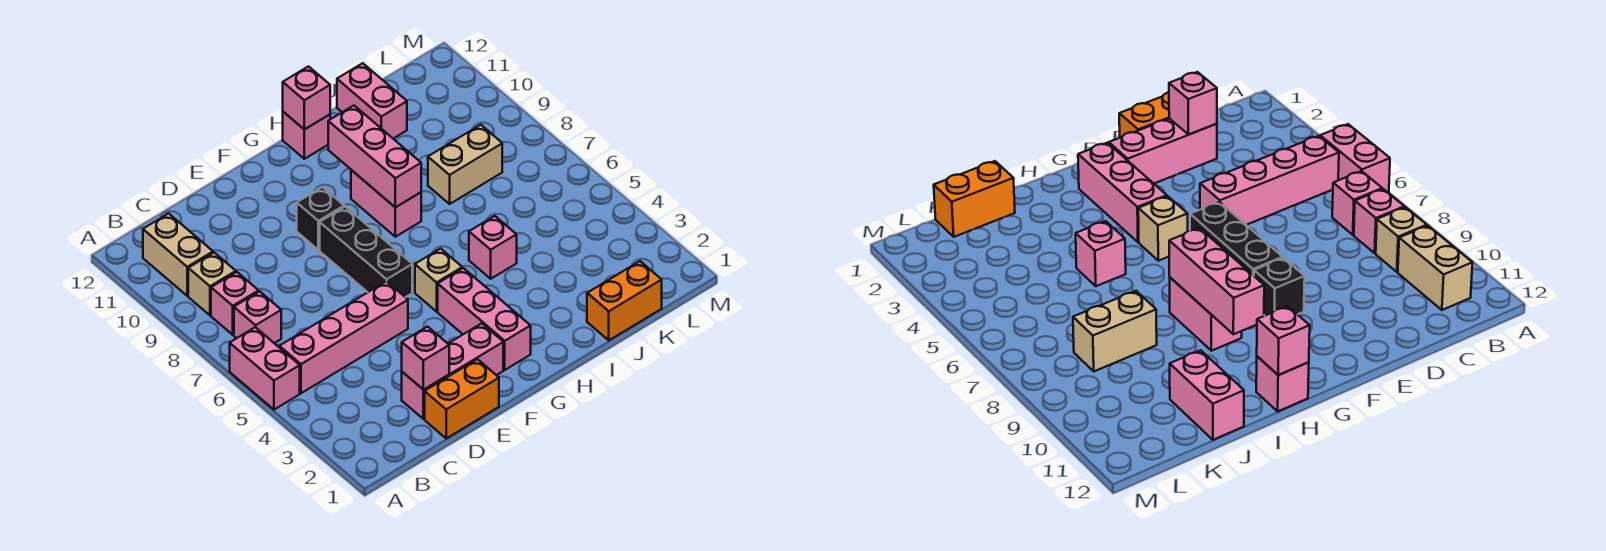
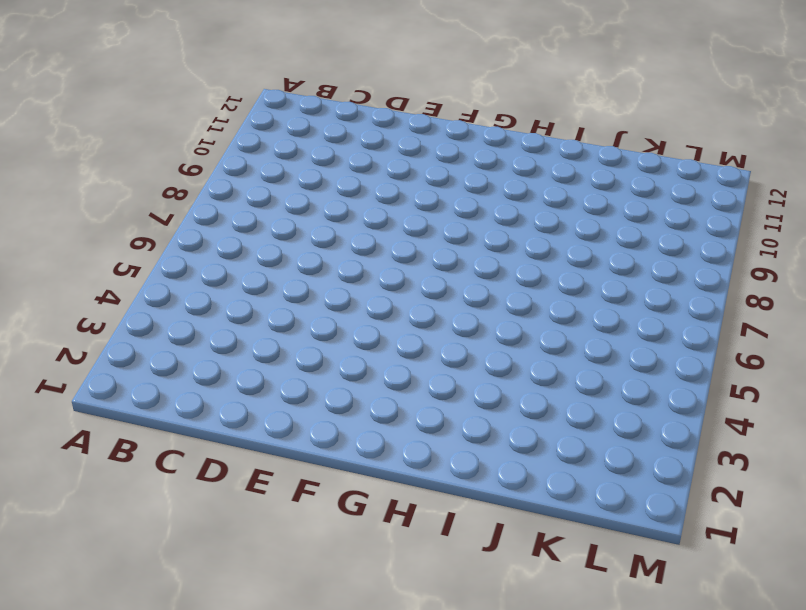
none -> pink brick A5:A6 level 1
none -> pink brick B5:E5 level 1
none -> pink brick B7 level 1

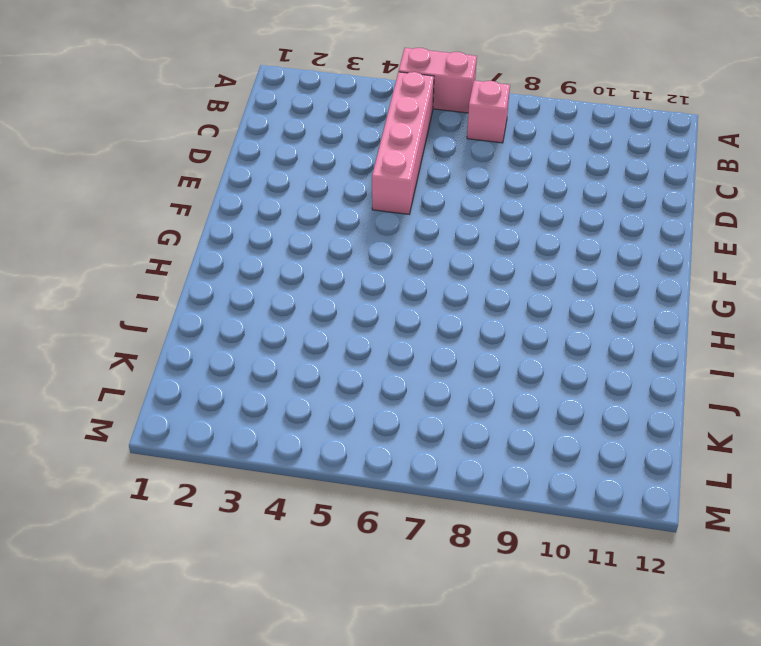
none -> pink brick B8 level 1
none -> tan brick B9 level 1
none -> tan brick B10:B11 level 1

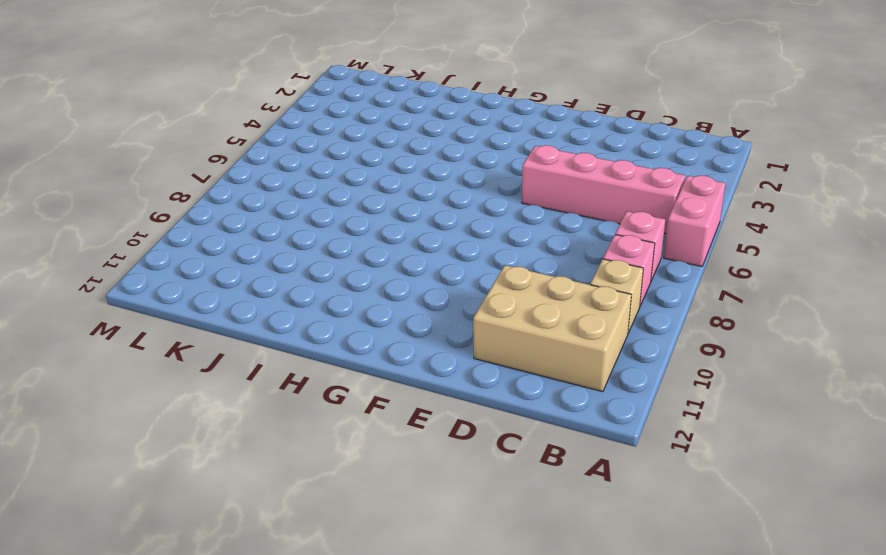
tan brick B10:D11 level 1 -> tan brick B10:B11 level 1
none -> orange brick D1:E1 level 1
none -> pink brick D2:F2 level 1
none -> black brick F6:F8 level 1

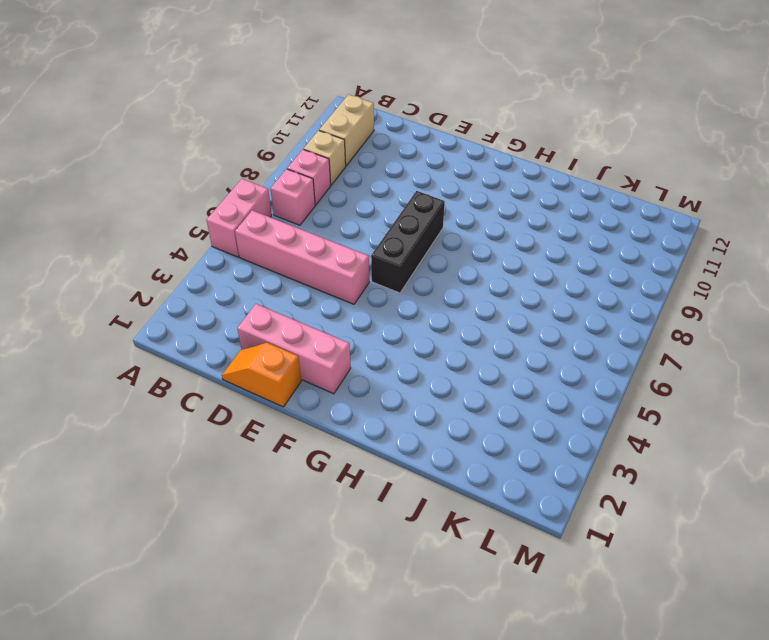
orange slope D1:E1 level 1 top E -> orange brick D1:E1 level 1
none -> black brick F9 level 1
none -> pink brick G2:G4 level 1
none -> tan brick G5 level 1

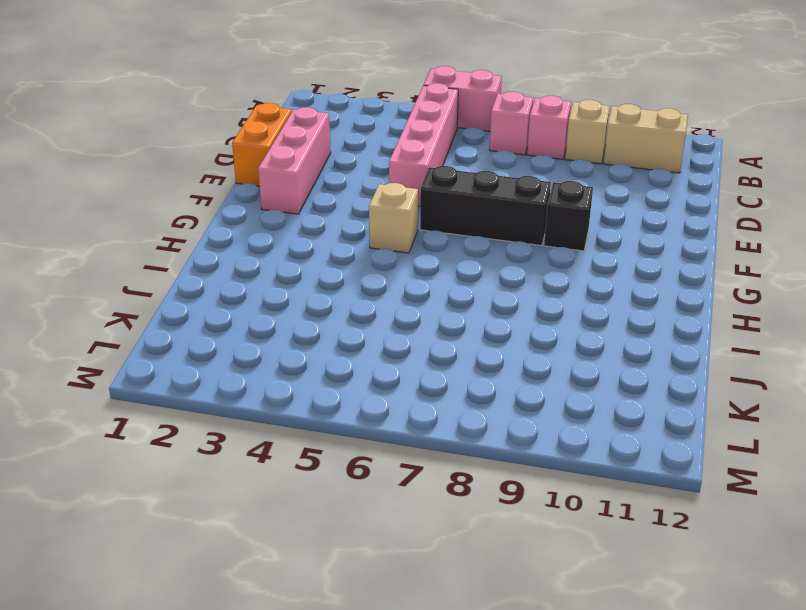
none -> pink brick G2:G4 level 1
none -> pink brick H8:H9 level 1
none -> pink brick H12 level 1

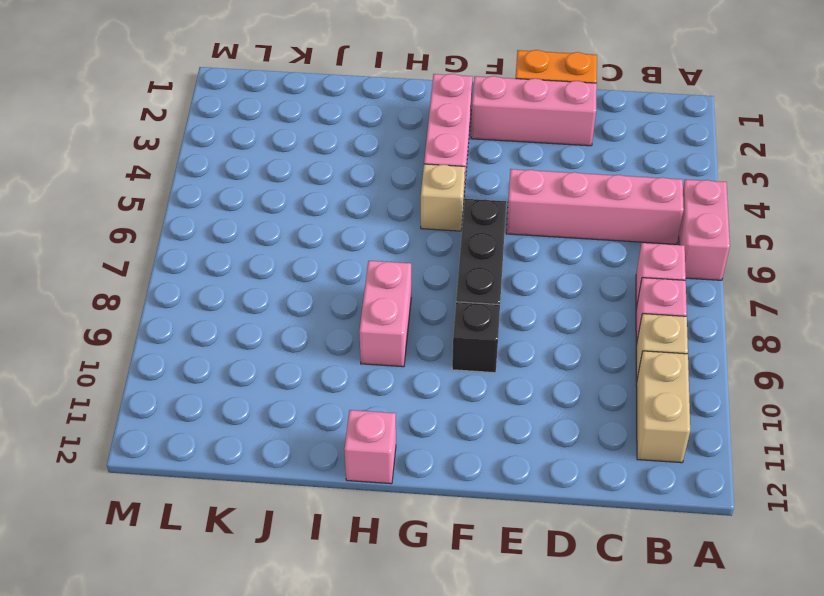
none -> pink brick I5 level 1
none -> orange brick J1:K1 level 1
none -> tan brick J8:K8 level 1

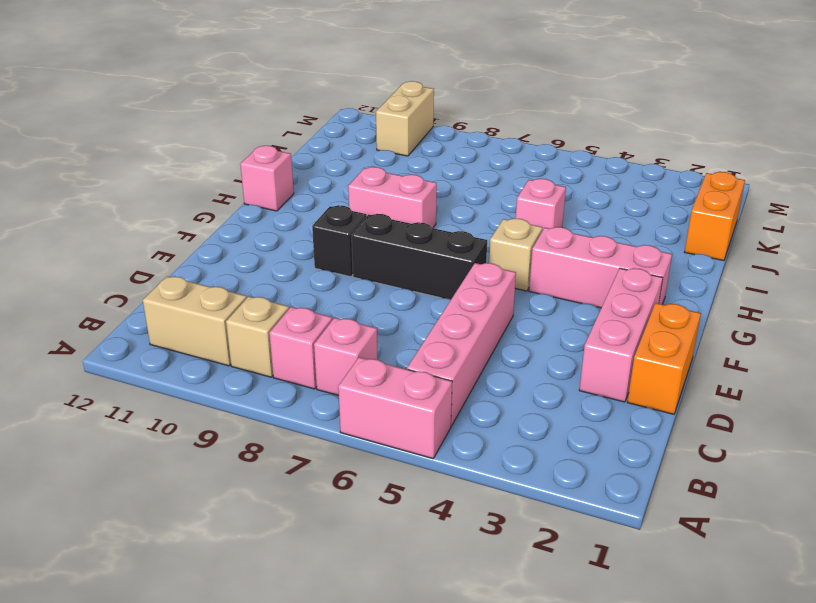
tan brick L10:M10 level 1 -> tan brick J8:K8 level 1
none -> pink brick J11:J12 level 1
none -> pink brick D2 level 2
none -> pink brick H8:H10 level 2

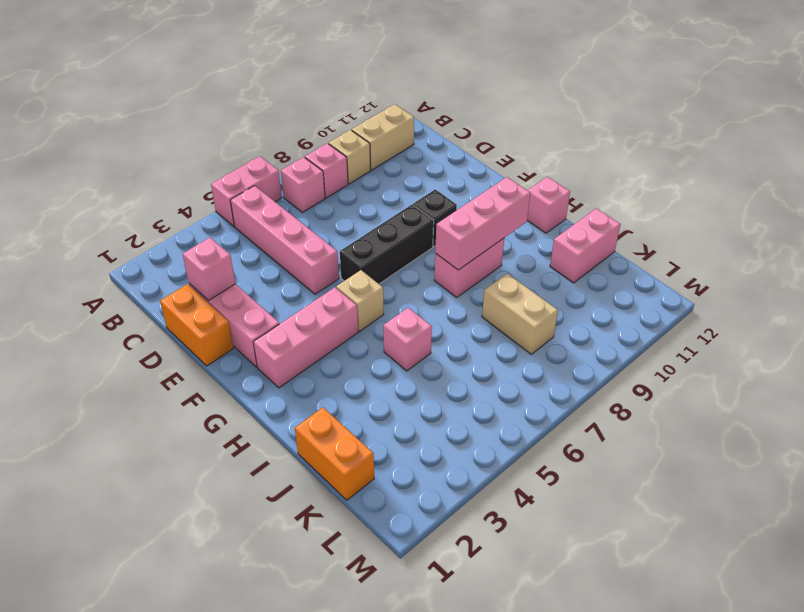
none -> pink brick H12 level 2

